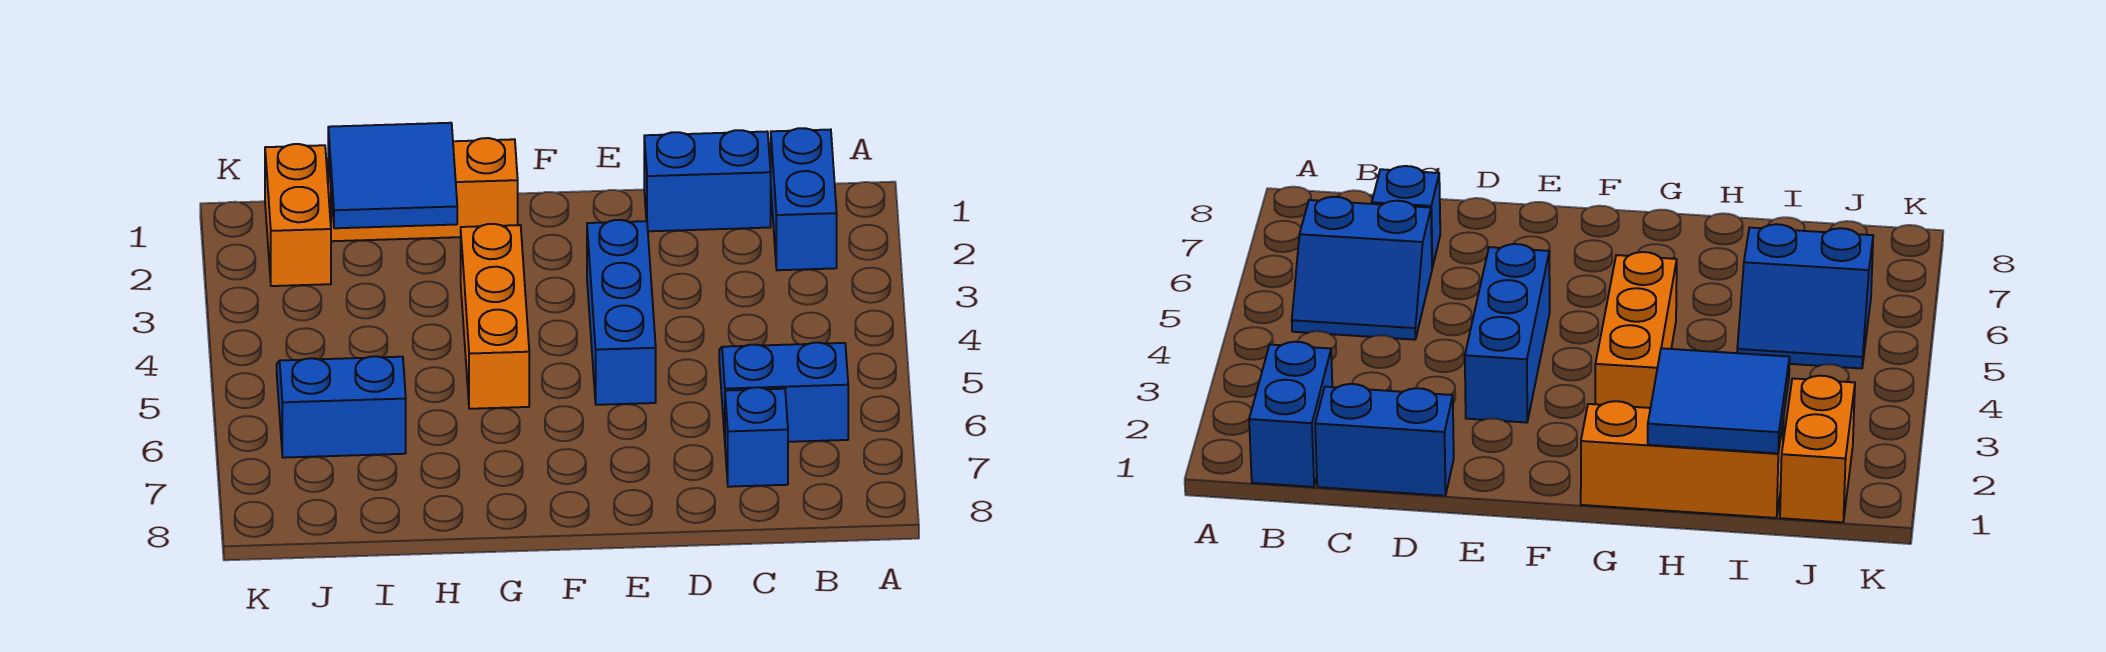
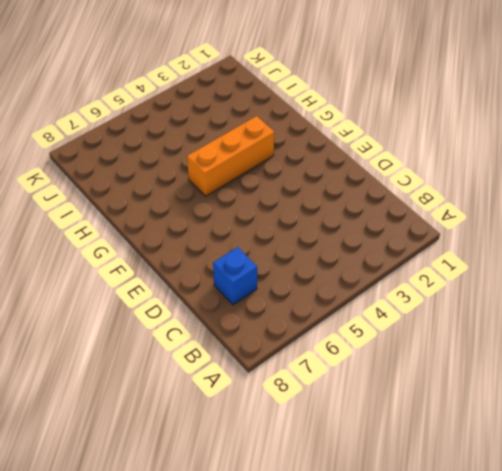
none -> blue brick B1:B2 level 1
none -> blue slope B5:C6 level 1 top 6

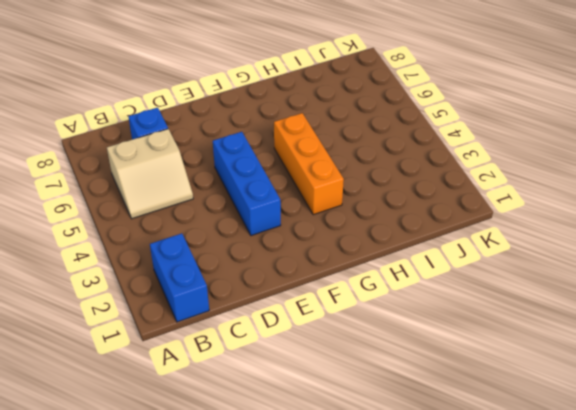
tan slope B5:C6 level 1 top 6 -> blue slope B5:C6 level 1 top 6
none -> blue brick C1:D1 level 1
none -> orange brick G1:I1 level 1

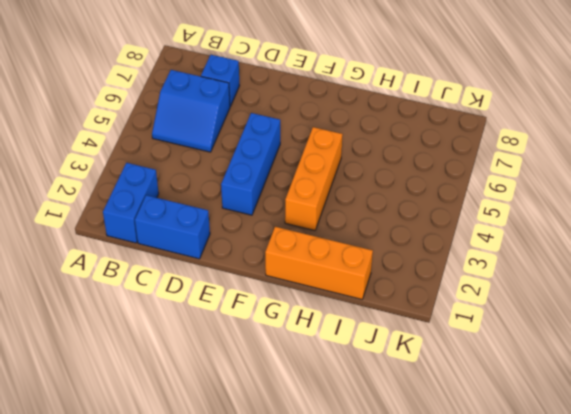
none -> blue slope I5:J6 level 1 top 6
none -> orange brick J1:J2 level 1

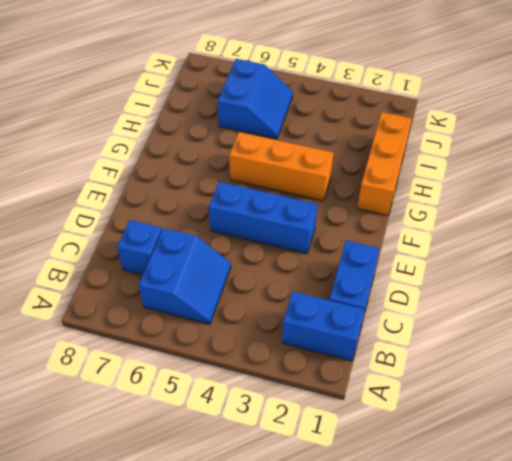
none -> orange brick J1:J2 level 1
none -> blue tile H1:I2 level 2

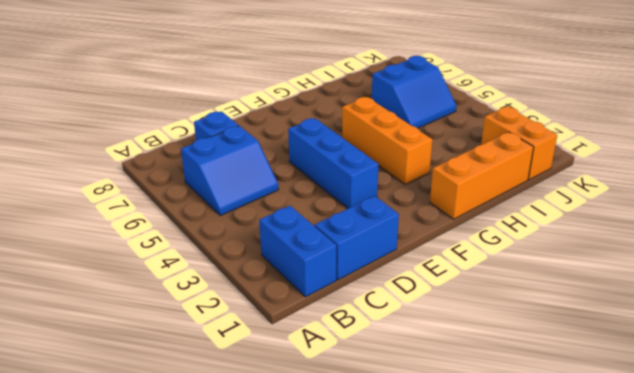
none -> blue tile H1:I2 level 2

